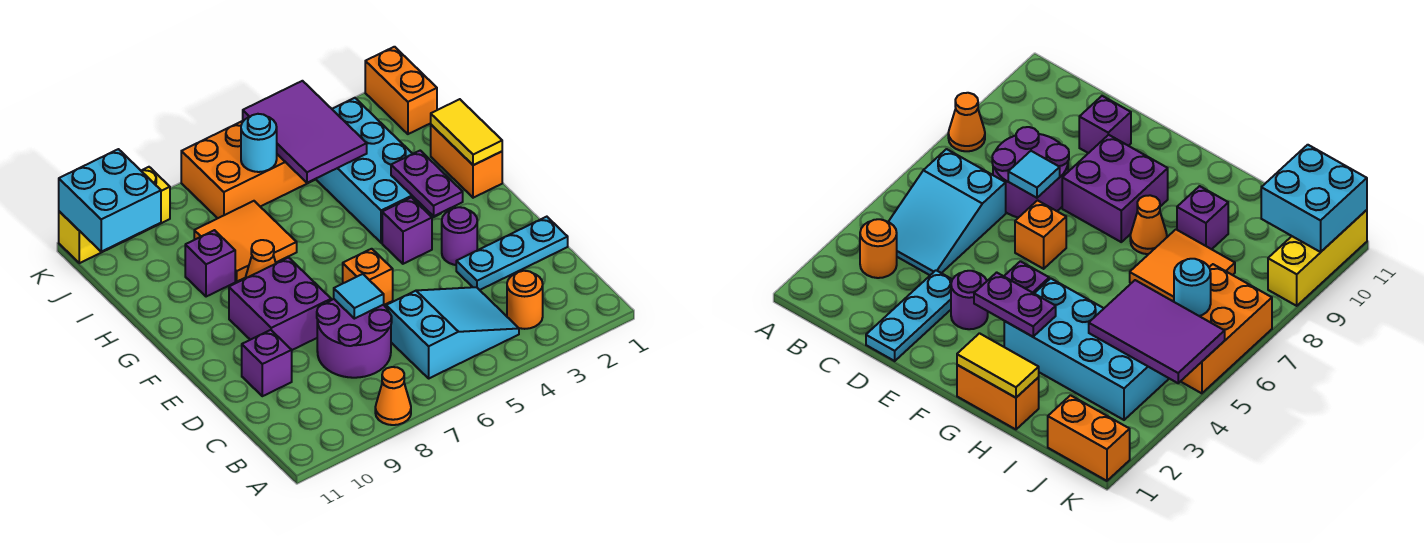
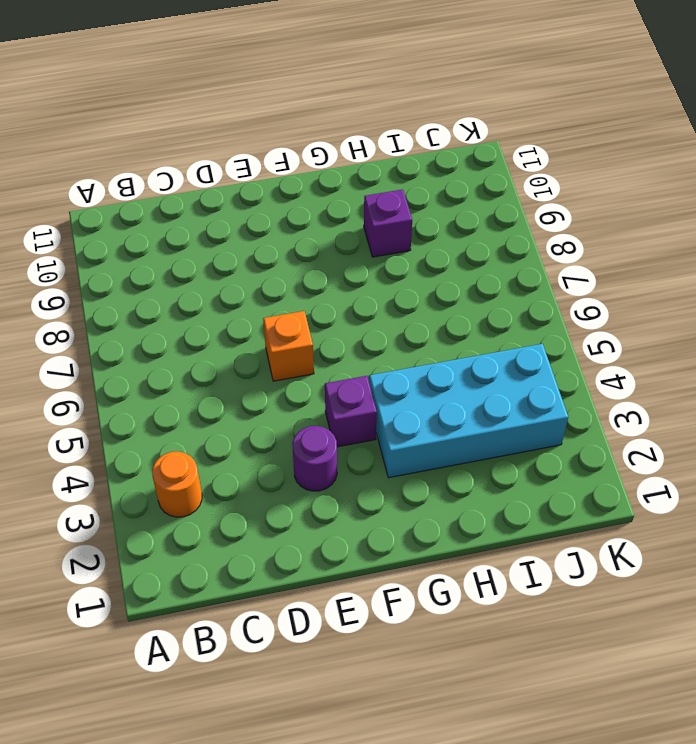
none -> orange cone A8 level 1
none -> cyan slope B4:C6 level 1 top 6
none -> purple round brick C7:D8 level 1

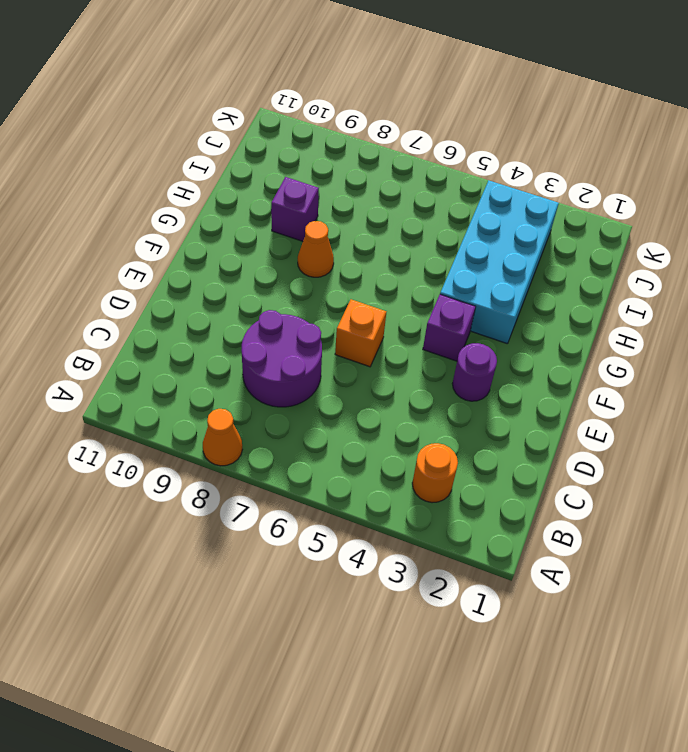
none -> cyan slope B4:C6 level 1 top 6
none -> cyan plate D1:D3 level 1
none -> purple brick D10 level 1

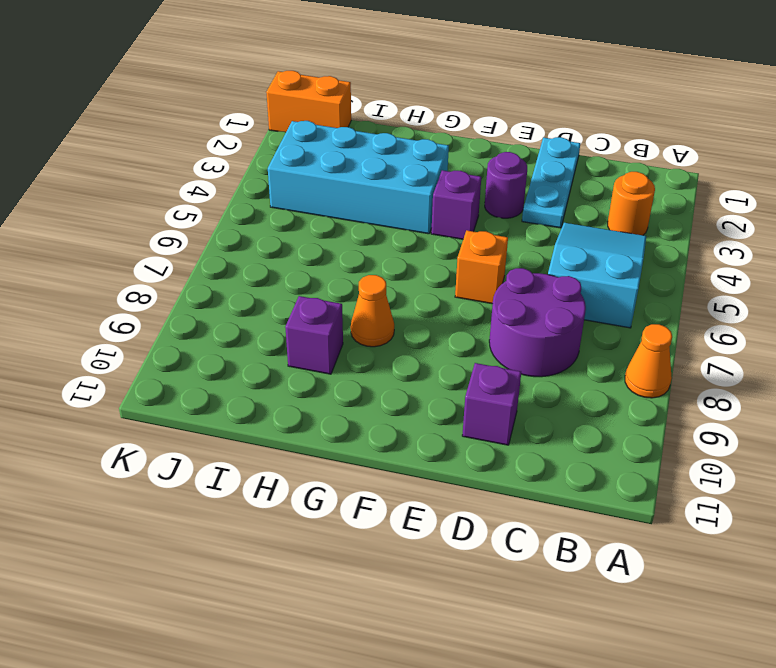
none -> purple brick E8:F9 level 1
none -> orange brick G1:H1 level 1
none -> orange tile H7:I8 level 1

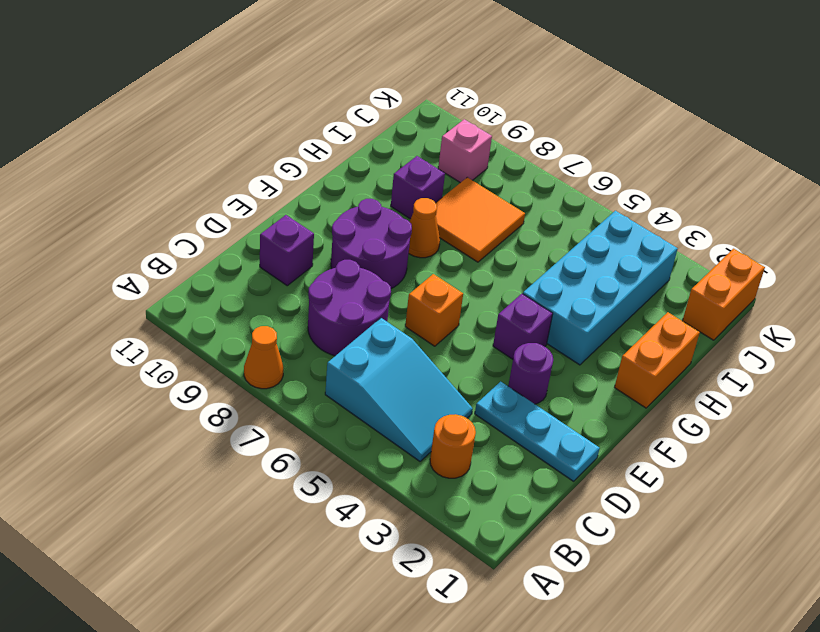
purple round brick E8:F9 level 1 -> purple brick E8:F9 level 1
pink brick J9 level 1 -> none
none -> orange brick J5:K7 level 1
none -> yellow brick K9:K11 level 1
none -> cyan tile D7 level 2

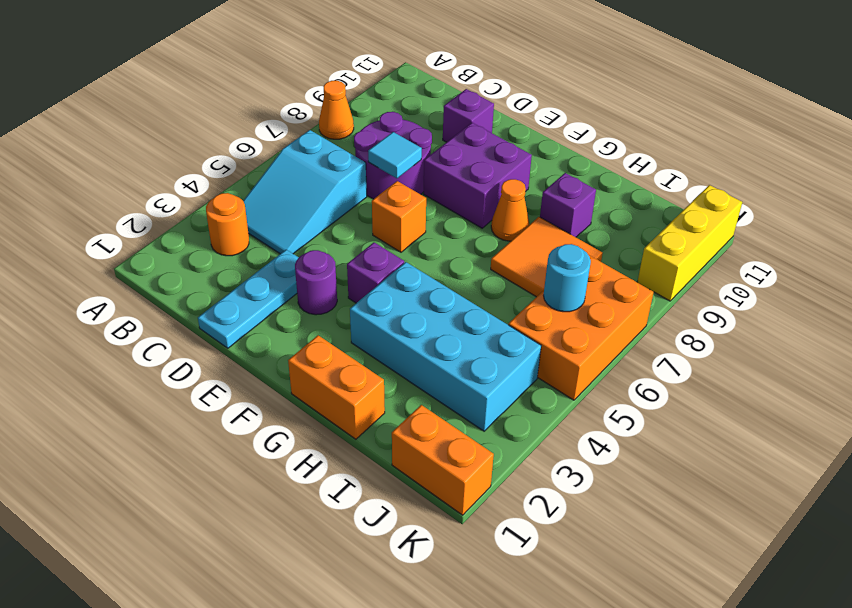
none -> purple plate F3:G3 level 2
none -> yellow tile G1:H1 level 2
none -> purple tile I4:K5 level 2

